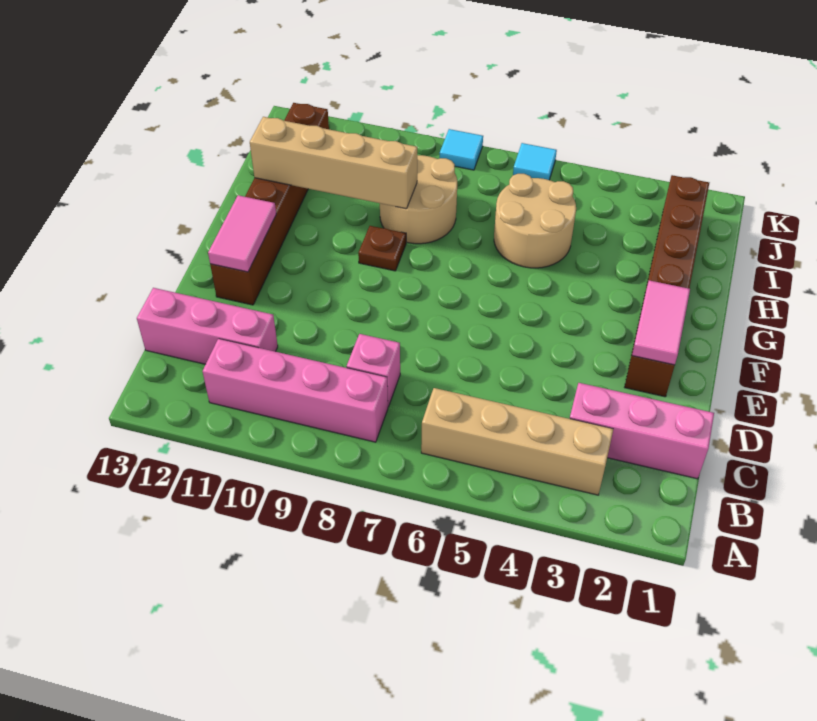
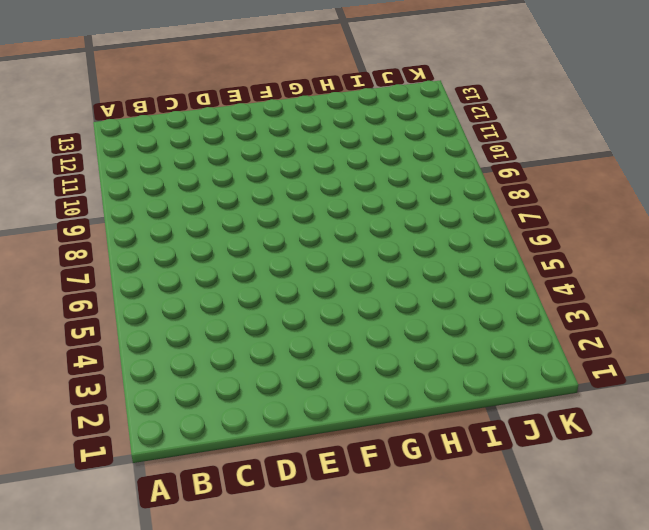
none -> tan brick B3:B6 level 1
none -> pink brick B8:B11 level 1
none -> pink brick C1:C3 level 1

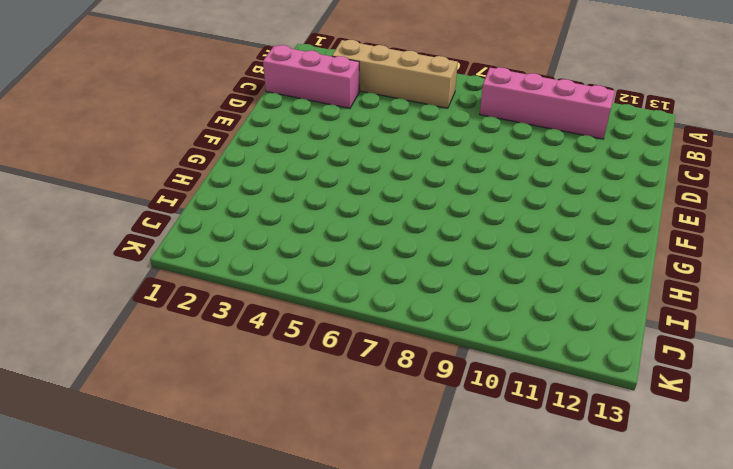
none -> pink brick C8 level 1
none -> pink brick C11:C13 level 1
none -> brown brick E2:J2 level 1

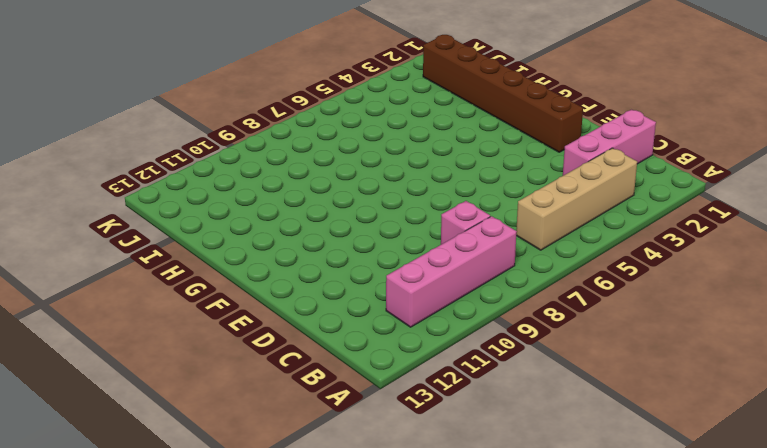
none -> pink brick C11:C13 level 1
none -> brown brick E12:J12 level 1
none -> brown plate G9 level 1

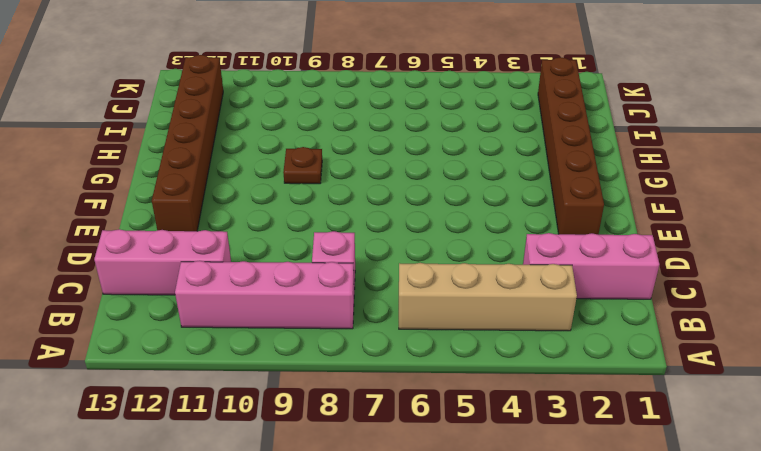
none -> tan round brick H5:I6 level 1
none -> tan round brick H8:I9 level 1
none -> cyan tile K6 level 1

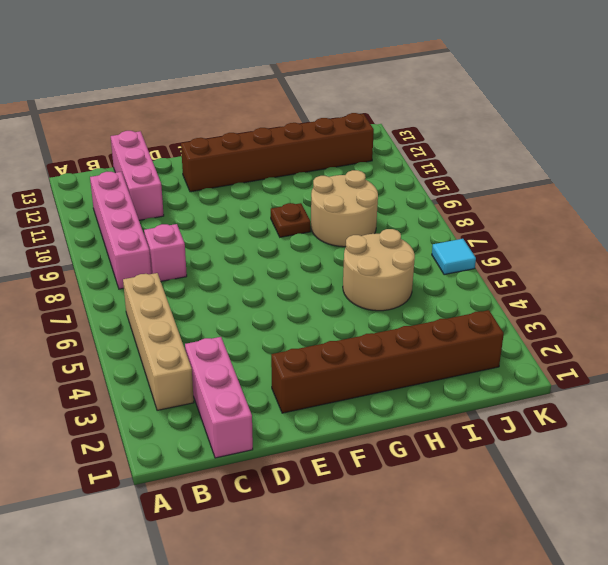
none -> cyan tile K8 level 1
none -> pink tile E2:F2 level 2
none -> pink tile E12:F12 level 2

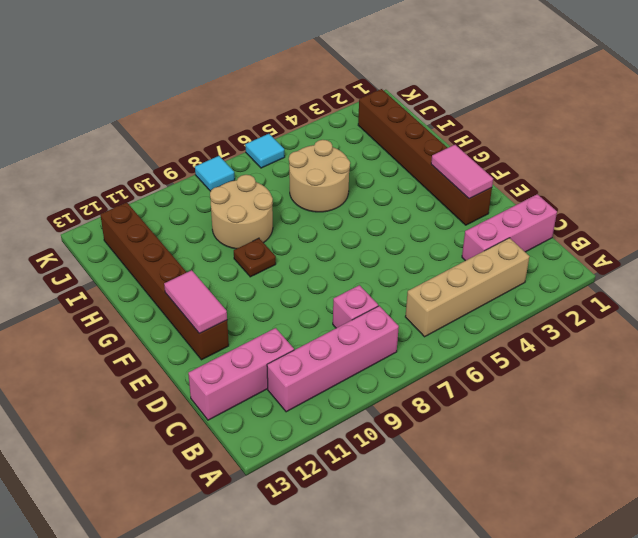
none -> tan brick H9:H12 level 2

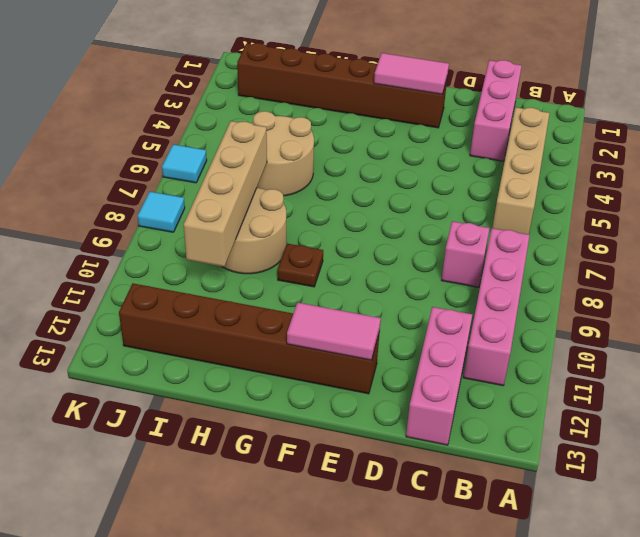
tan brick I7:I10 level 2 -> tan brick H9:H12 level 2

